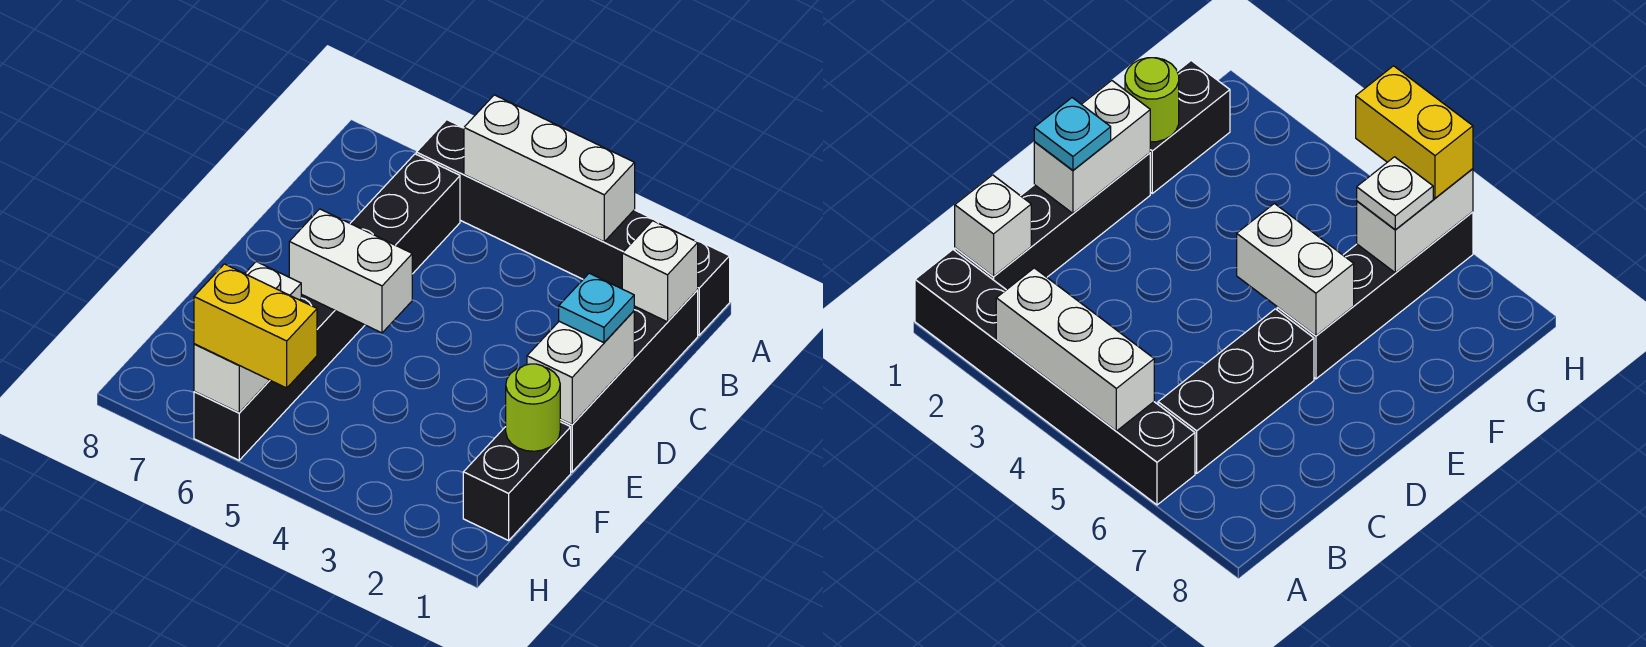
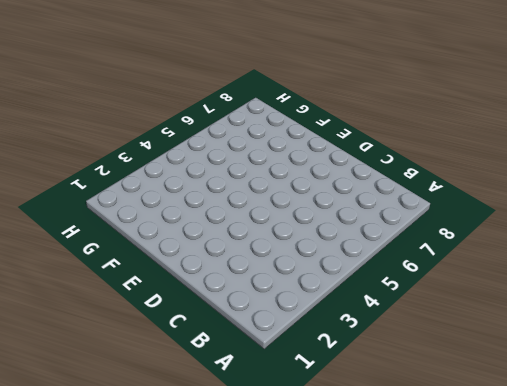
none -> black brick A1:A6 level 1
none -> black brick B1:E1 level 1
none -> black brick B6:D6 level 1

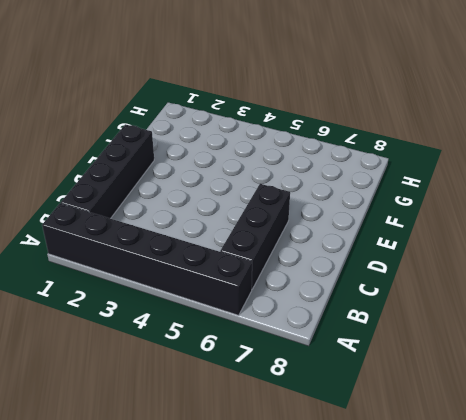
none -> black brick E6:H6 level 1
none -> black brick F1:G1 level 1
none -> white brick A3:A5 level 2

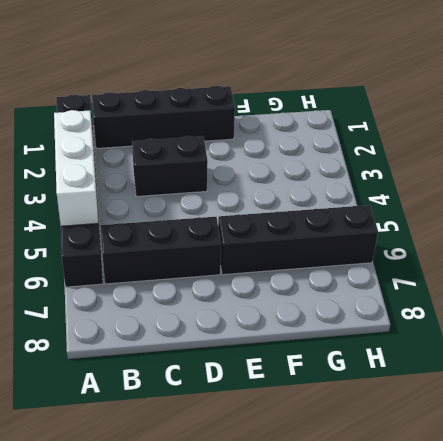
black brick C3:D3 level 1 -> black brick F1:G1 level 1
none -> white brick B1 level 2
none -> white brick D1:E1 level 2
none -> white brick E5:E6 level 2

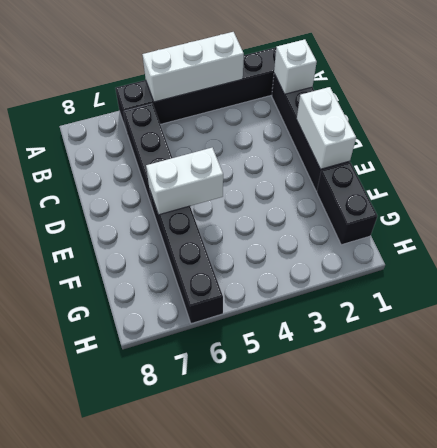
none -> lime round brick F1 level 2
none -> white brick G6:H6 level 2
none -> cyan plate D1 level 3

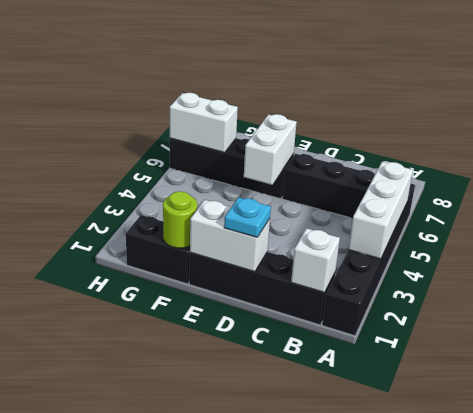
none -> white plate G6 level 3
none -> yellow brick H5:H6 level 3

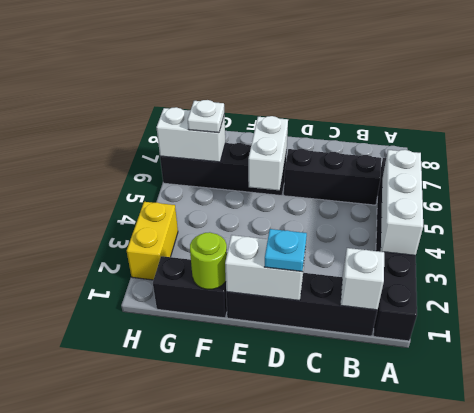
yellow brick H2:H3 level 1 -> yellow brick H5:H6 level 3

